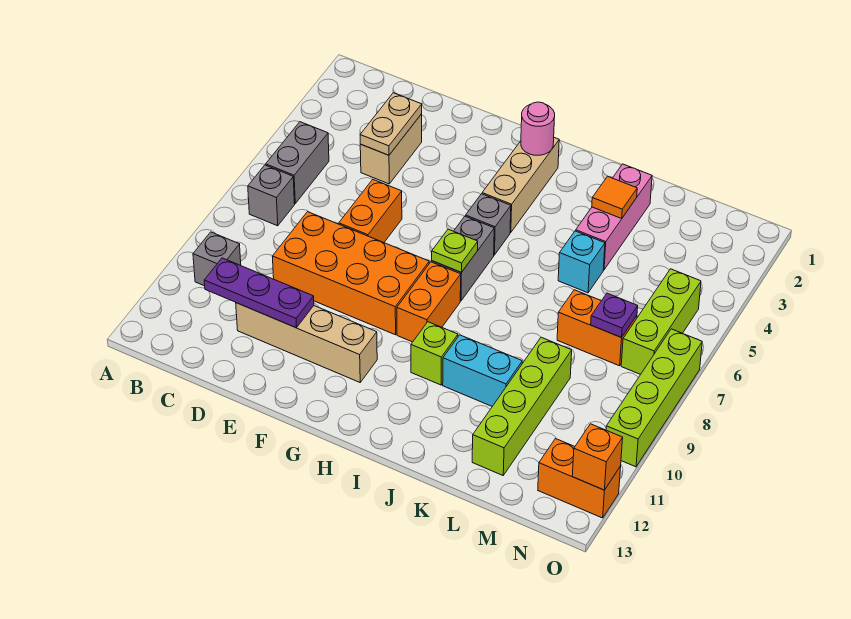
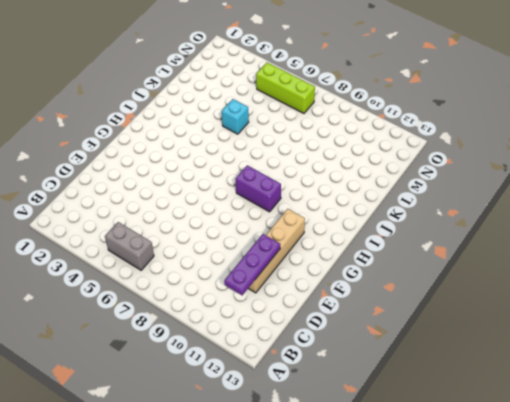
purple brick H8:H9 level 1 -> orange brick H8:H9 level 1
none -> grey brick B7 level 1
none -> grey brick B10 level 1
none -> tan brick D3:D4 level 1

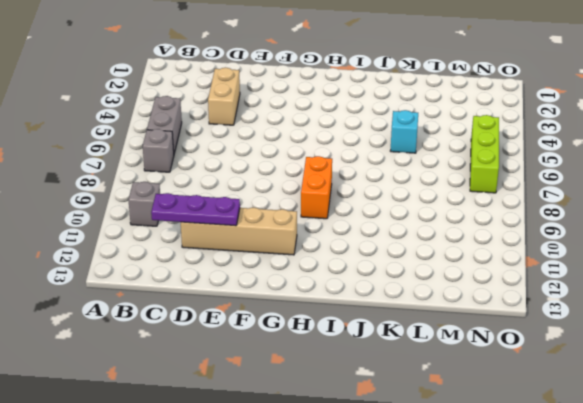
none -> orange brick D8:G9 level 1
none -> orange brick E6:E7 level 1
none -> tan brick H2:H4 level 1

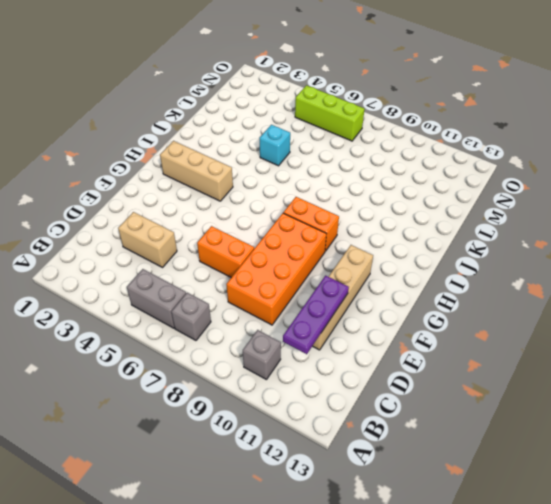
none -> grey brick H5 level 1
none -> grey brick H6:H7 level 1
none -> lime brick I10 level 1

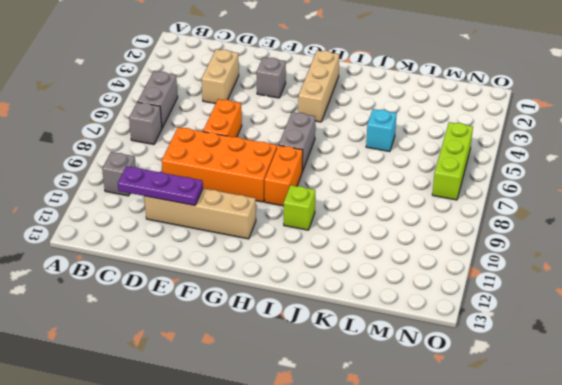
grey brick F3 level 1 -> grey brick H5 level 1
none -> cyan brick J10:K10 level 1
none -> pink brick K2:K4 level 1
none -> orange brick L7:M7 level 1

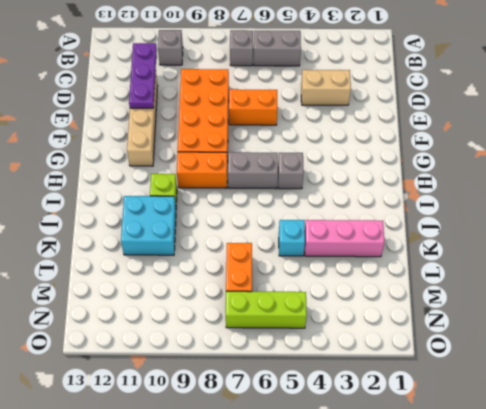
cyan brick J10:K11 level 1 -> cyan brick J10:K10 level 1
none -> tan brick H2:H4 level 1
none -> lime brick L9:L12 level 1
none -> orange brick N12:O12 level 1

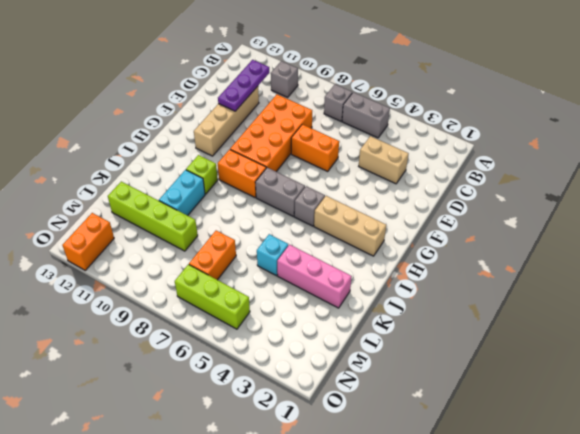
none -> lime brick O7:O10 level 1
none -> tan plate D3:D4 level 2
none -> pink round brick H2 level 2

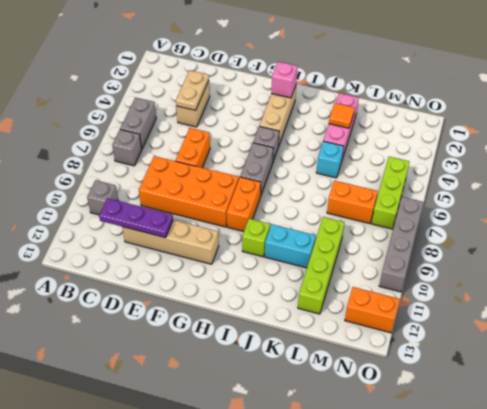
pink brick H2 level 2 -> pink round brick H2 level 2
grey brick O7:O10 level 1 -> lime brick O7:O10 level 1
none -> lime plate H7 level 2
none -> purple plate M7 level 2
none -> orange brick O12 level 2

